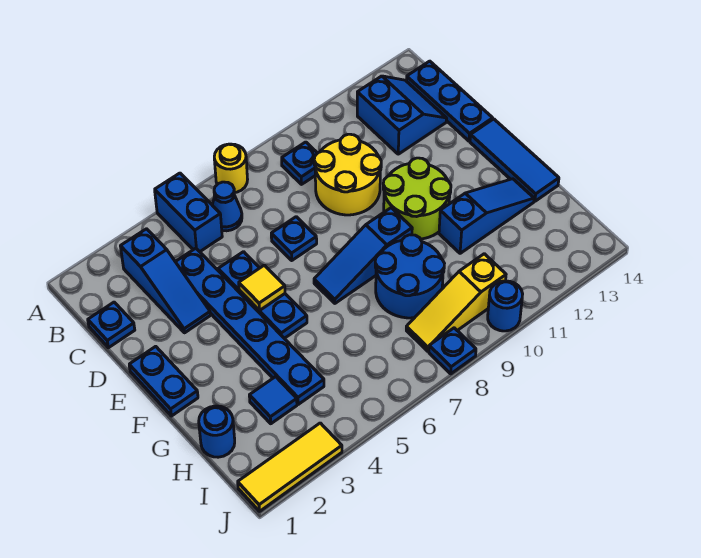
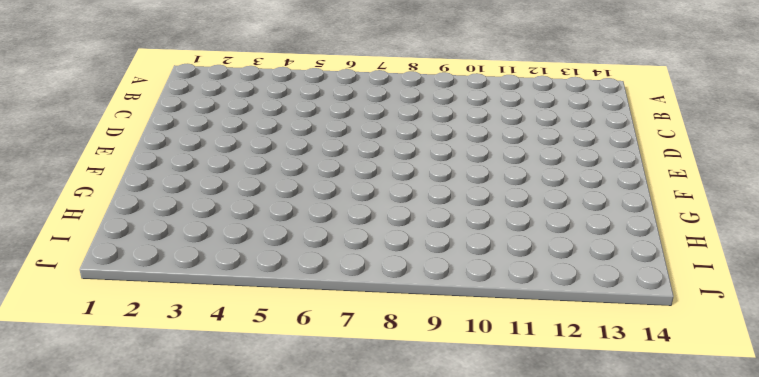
none -> blue brick A5:B5 level 1
none -> yellow round brick A7 level 1
none -> blue slope B3:D3 level 1 top B

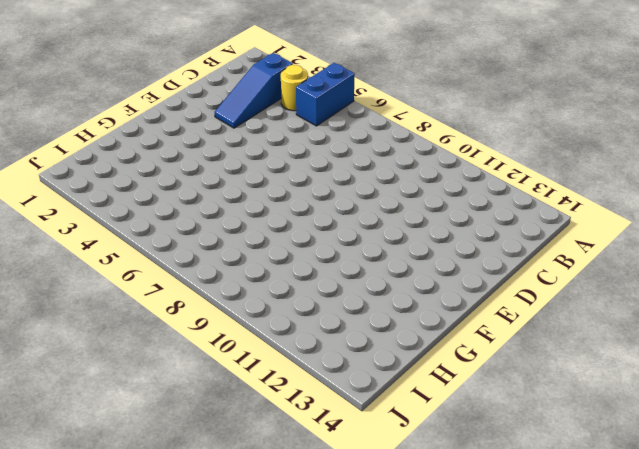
yellow round brick B4 level 1 -> yellow round brick A7 level 1
none -> blue cone B6 level 1
none -> blue plate B9 level 1
none -> blue slope B12:C13 level 1 top 12

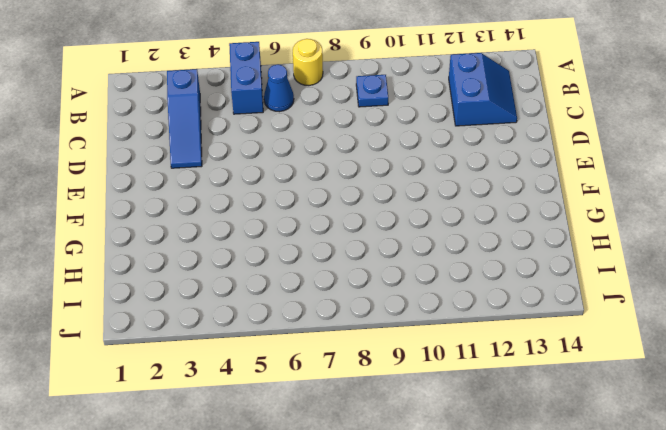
none -> blue plate B14:D14 level 1
none -> blue plate C1 level 1
none -> blue plate C4:H4 level 1

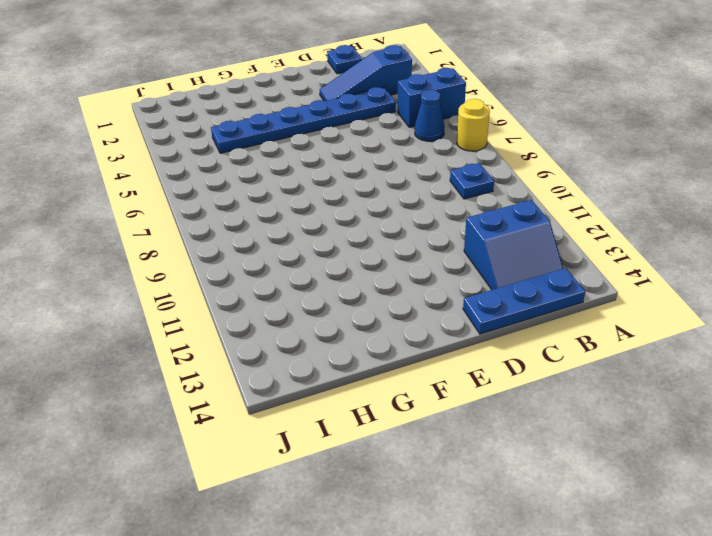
none -> yellow round brick C9:D10 level 1
none -> blue plate D5:F5 level 1
none -> blue plate D7 level 1

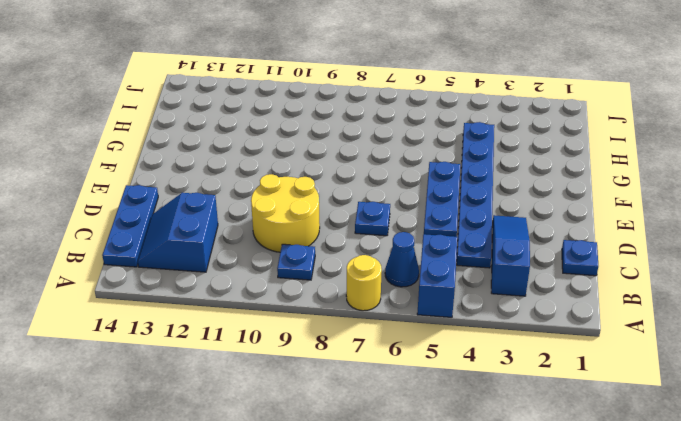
none -> blue plate E1:F1 level 1
none -> lime round brick E10:F11 level 1
none -> blue tile E14:G14 level 1

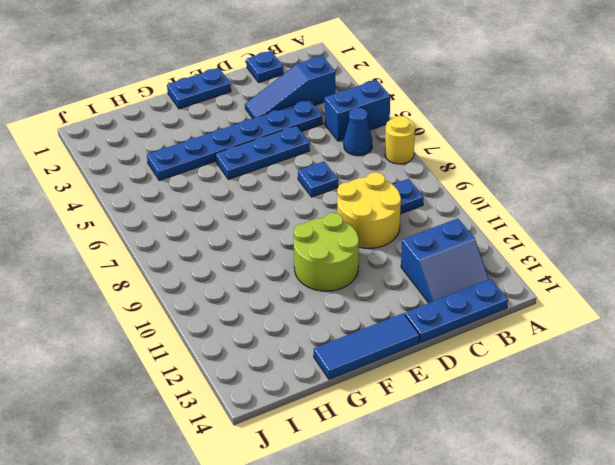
none -> blue slope F7:F9 level 1 top 9
none -> blue round brick G8:H9 level 1
none -> blue slope G11:G13 level 1 top 11

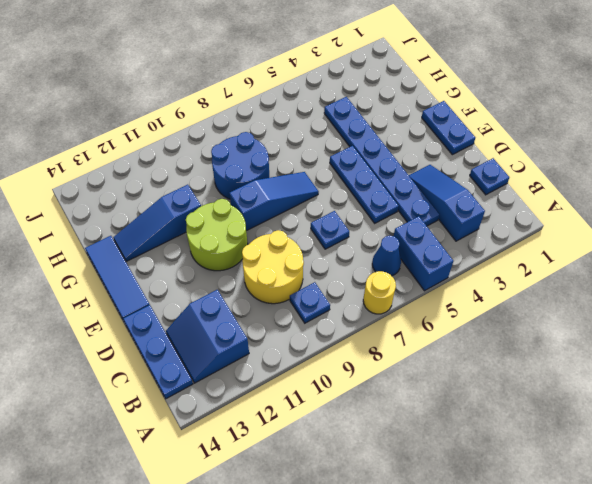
none -> blue round brick H1 level 1
none -> blue tile H3 level 1
none -> yellow slope I8:I10 level 1 top 10

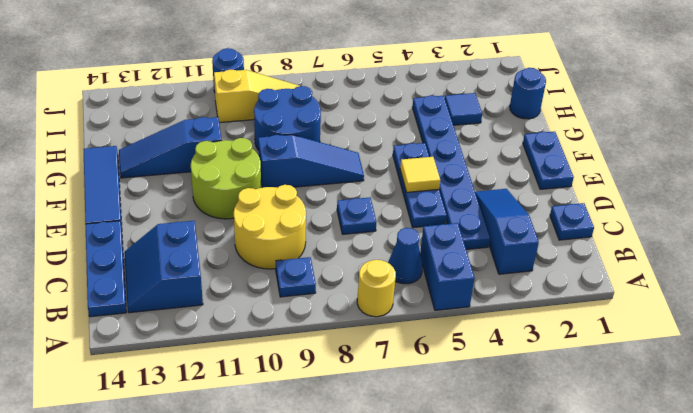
none -> yellow tile J1:J3 level 1
none -> blue plate J8 level 1

